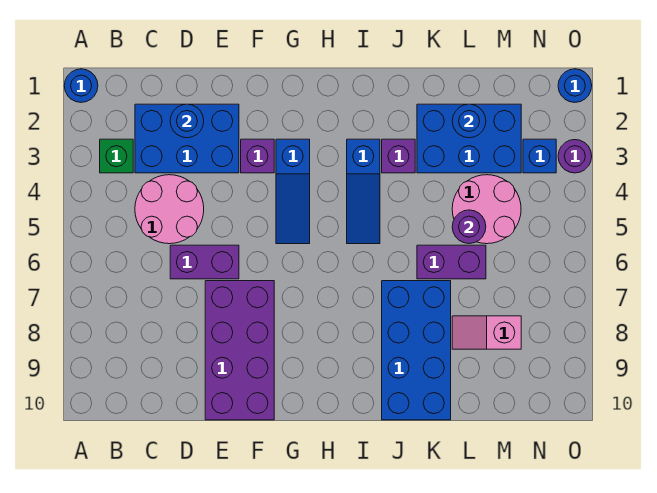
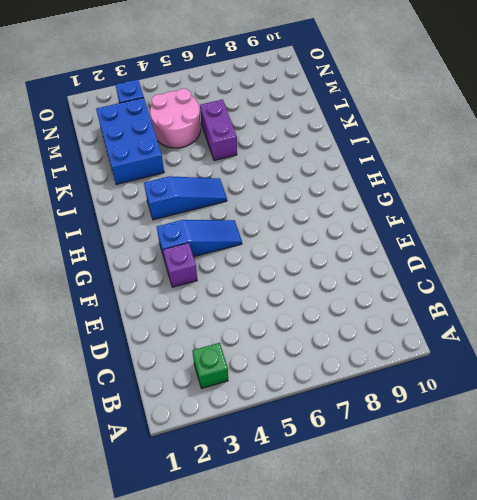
none -> blue round brick A1 level 1
none -> blue brick C2:E3 level 1
none -> pink round brick C4:D5 level 1

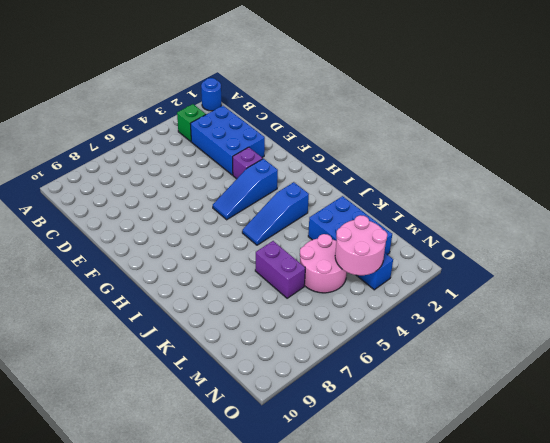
pink round brick M3:N4 level 2 -> pink round brick C4:D5 level 1
none -> purple brick D6:E6 level 1
none -> purple brick E7:F10 level 1
none -> purple brick J3 level 1

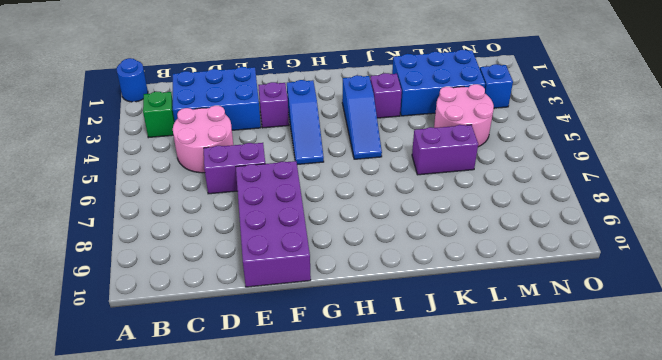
none -> blue brick J7:K10 level 1
none -> pink slope L8:M8 level 1 top M
none -> blue round brick O1 level 1

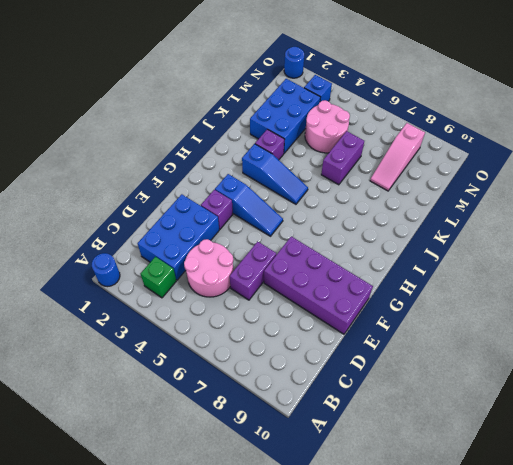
pink slope L8:N8 level 1 top N -> pink slope L8:M8 level 1 top M
none -> blue brick J7:K10 level 1
none -> purple round brick O3 level 1
none -> blue round brick D2 level 2

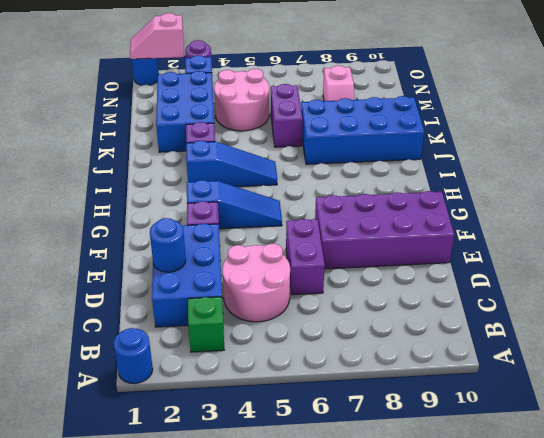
pink slope O1:O2 level 2 top 2 -> none
none -> blue round brick L2 level 2
none -> purple round brick L5 level 2

